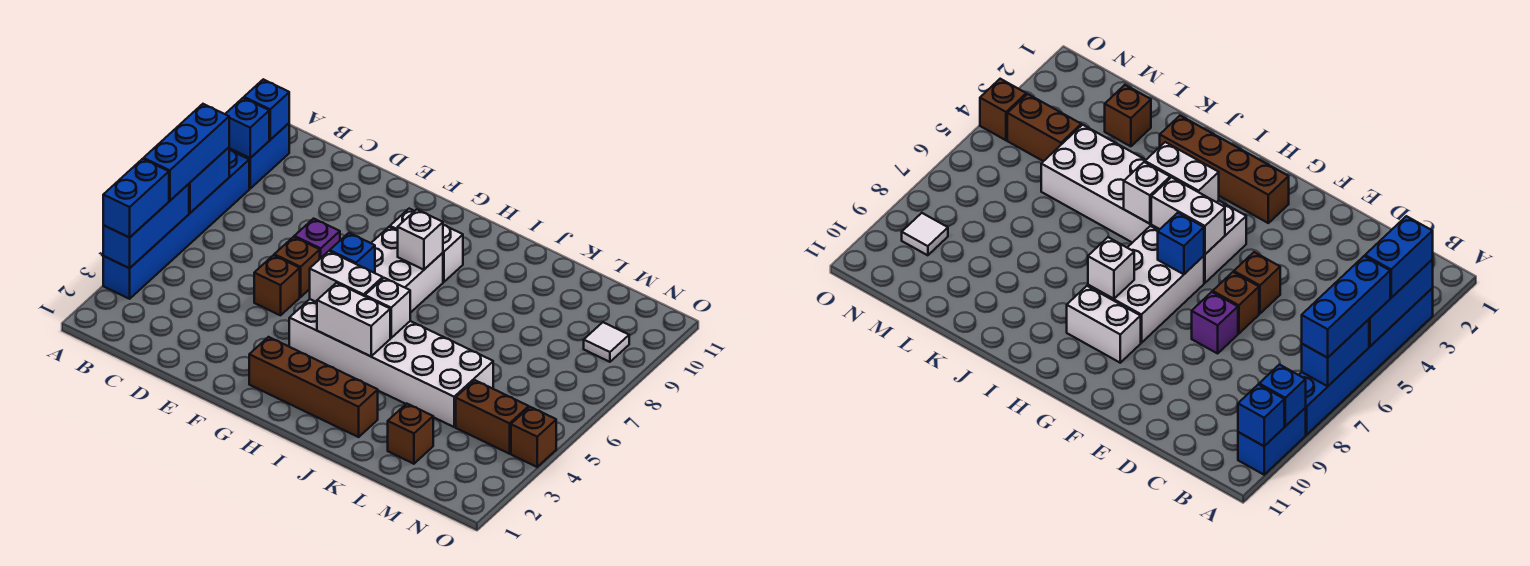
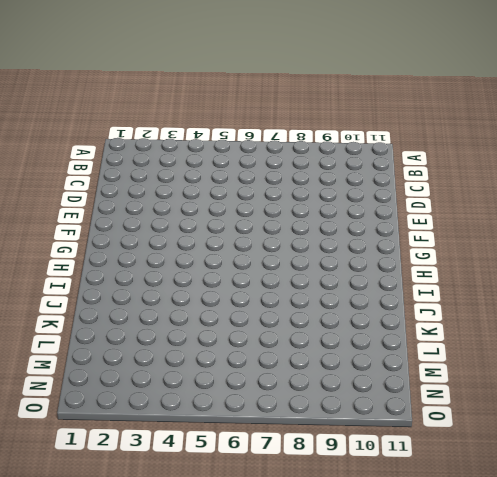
none -> blue brick A3:A8 level 1
none -> blue brick A9:A10 level 1
none -> brown brick E5 level 1

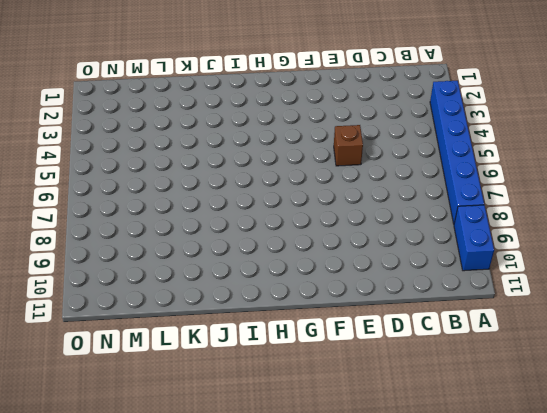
none -> brown brick E6 level 1
none -> purple brick E7 level 1
none -> brown brick G2:J2 level 1

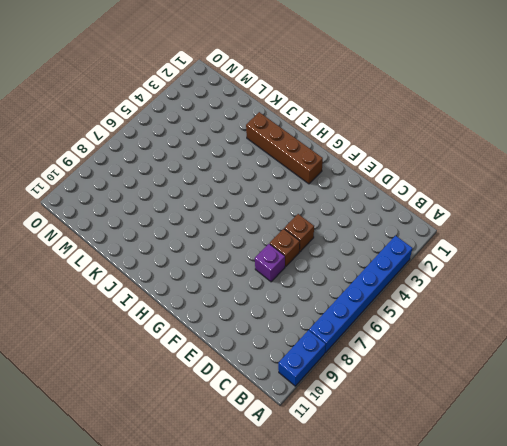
none -> white brick G4:L5 level 1
none -> white brick G6:H8 level 1
none -> white brick G9:H9 level 1

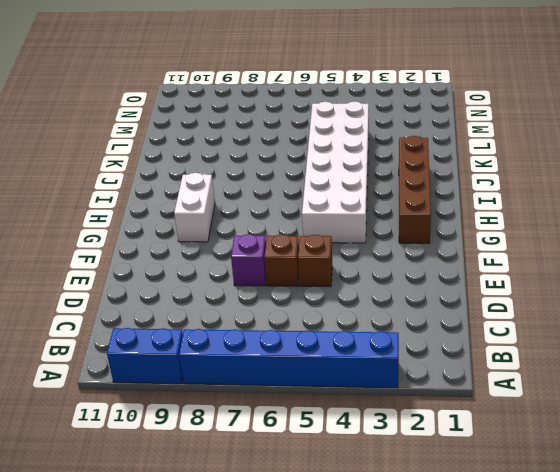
none -> white brick G6:H8 level 1
none -> brown brick L2 level 1
none -> brown brick M4:N4 level 1

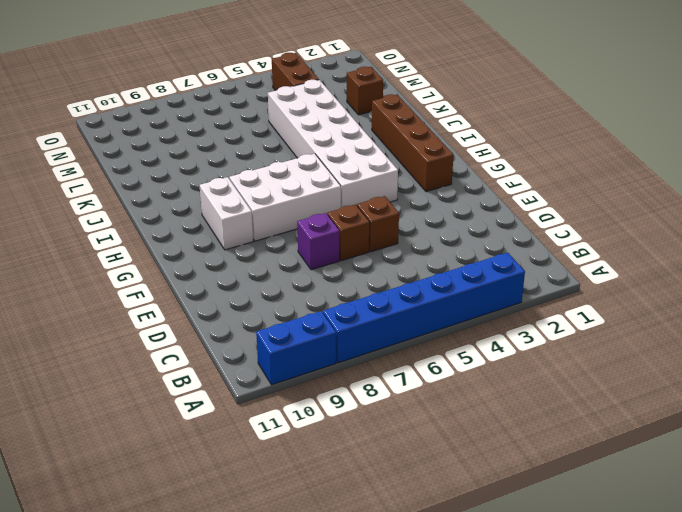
none -> white tile N9 level 1
none -> brown brick O4 level 1
none -> blue brick A3:A5 level 2

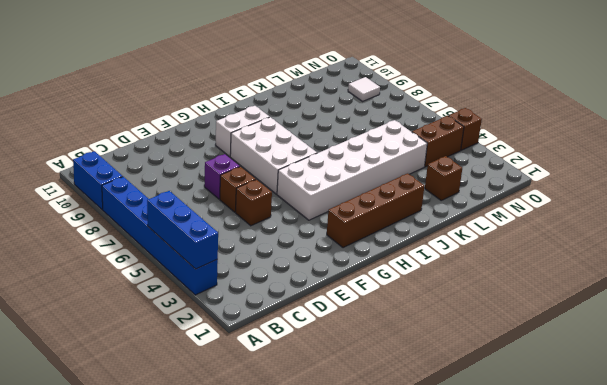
none -> blue brick A6:A7 level 2
none -> blue brick A9 level 2
none -> blue brick A10 level 2

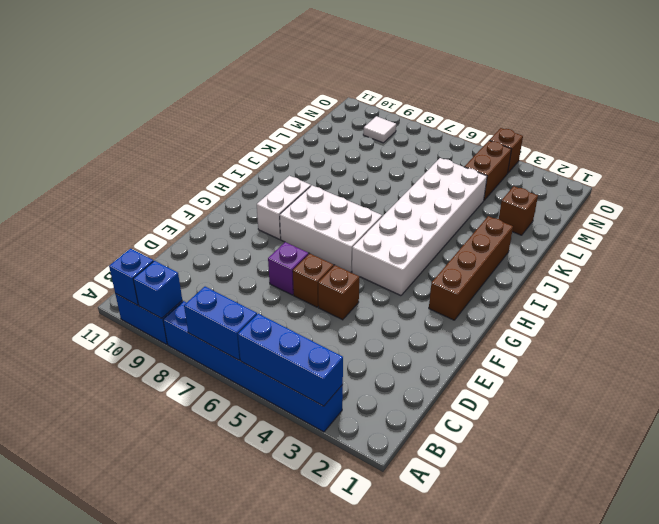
none -> white brick G5:H5 level 2
none -> blue brick G6 level 2
none -> white brick H4:I4 level 2

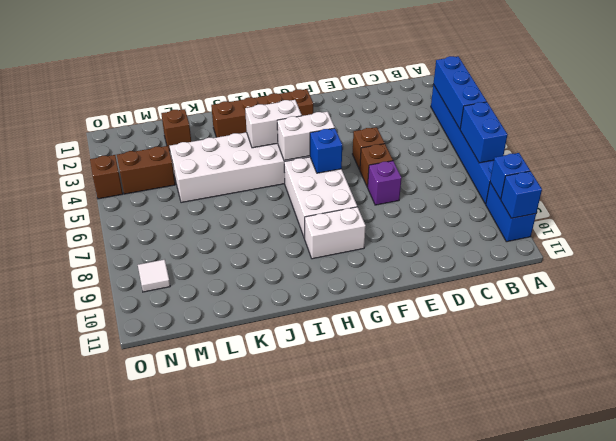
none -> white brick H8 level 2
none -> white brick I5 level 2
none -> blue brick A3:A4 level 3

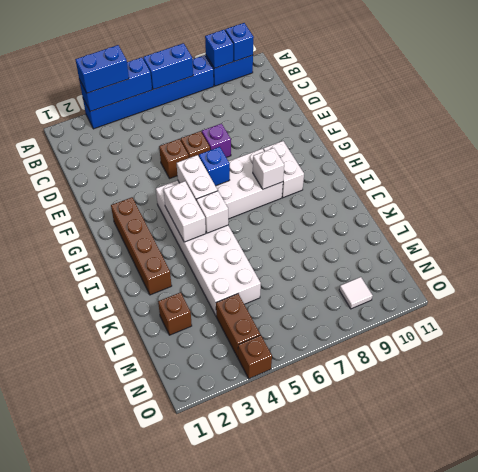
none -> blue brick A5:A7 level 3

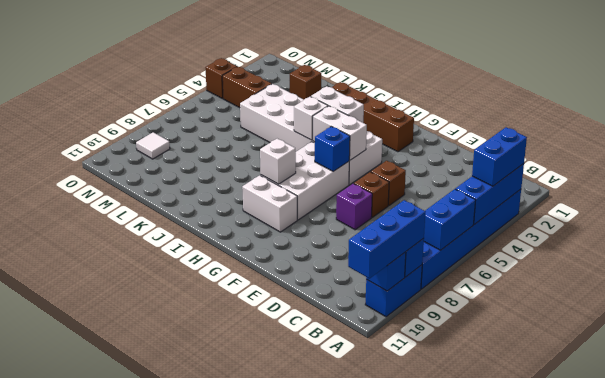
blue brick A9:A11 level 3 -> blue brick A5:A7 level 3

